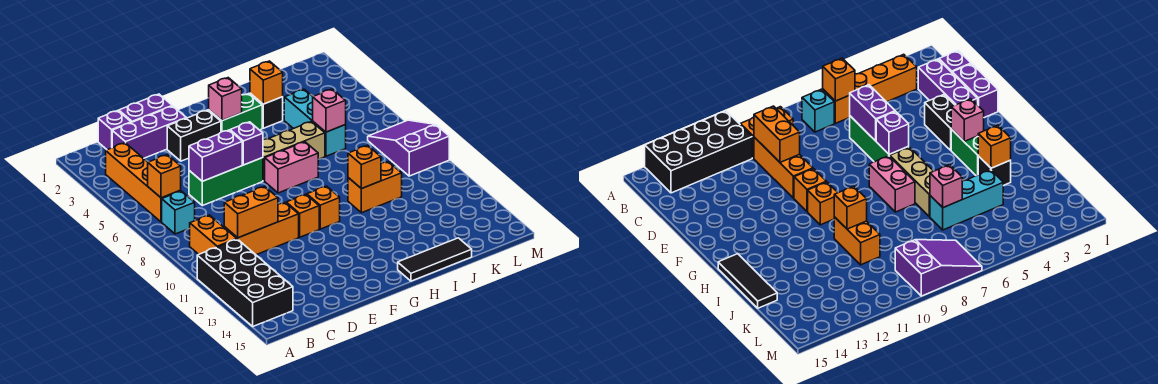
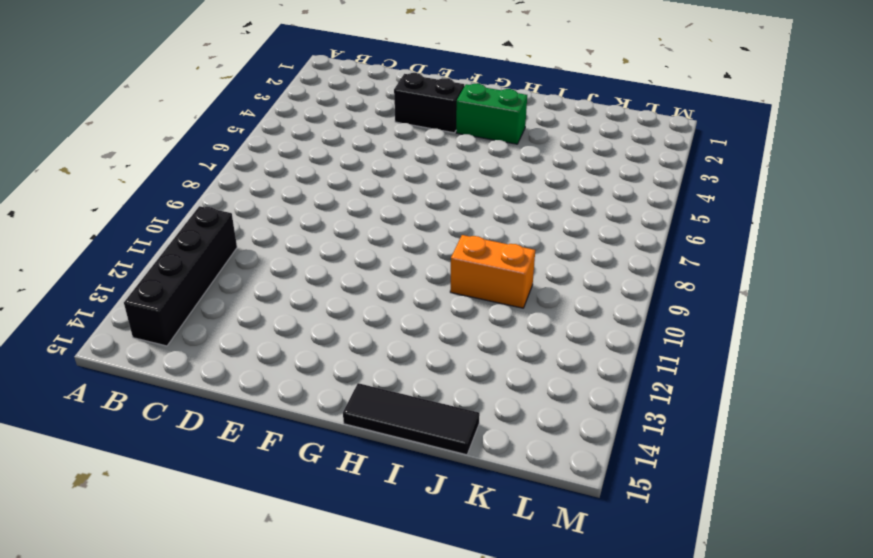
black brick B11:B14 level 1 -> black brick A11:B14 level 1
none -> orange brick B3:B6 level 1
none -> cyan brick B7 level 1
none -> orange brick B9:B10 level 1

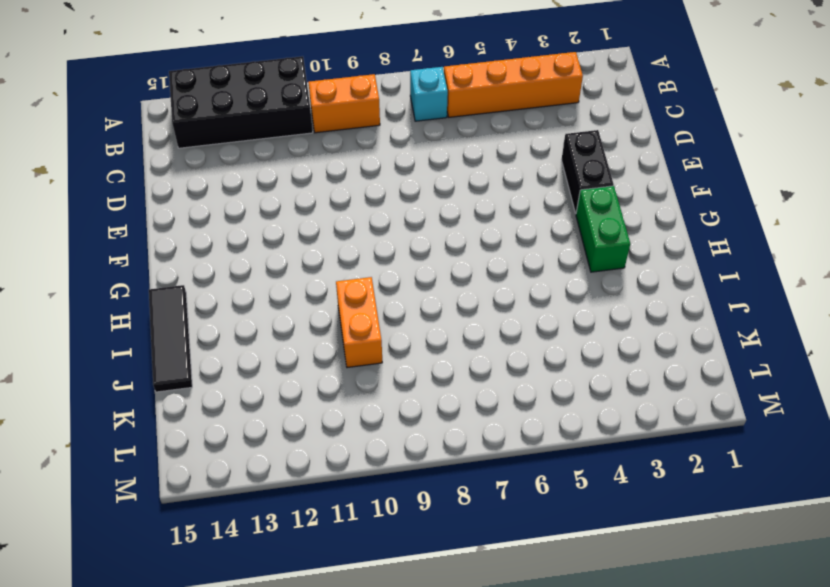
none -> purple brick C1 level 1
none -> purple brick C2:E2 level 1
none -> orange brick C10:E10 level 1

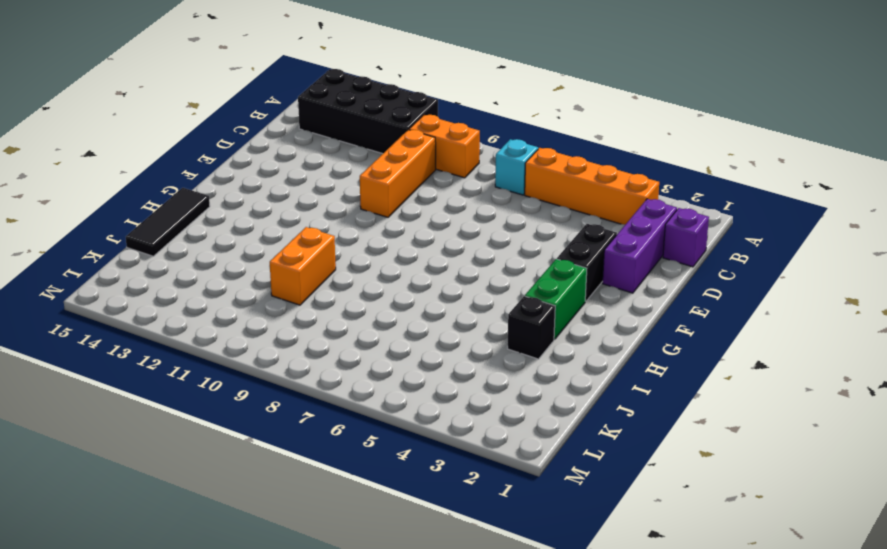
none -> purple brick D1:E1 level 1
none -> green brick D6:F6 level 1
none -> orange brick F10 level 1

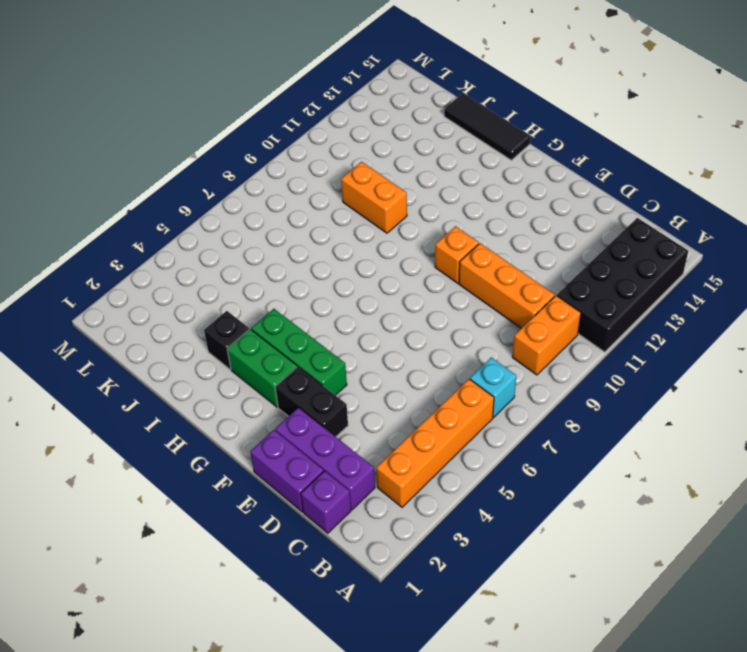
green brick F4:H4 level 1 -> green brick D6:F6 level 1
none -> tan brick G6:I6 level 1
none -> pink brick G7:H7 level 1
none -> orange brick G10 level 1

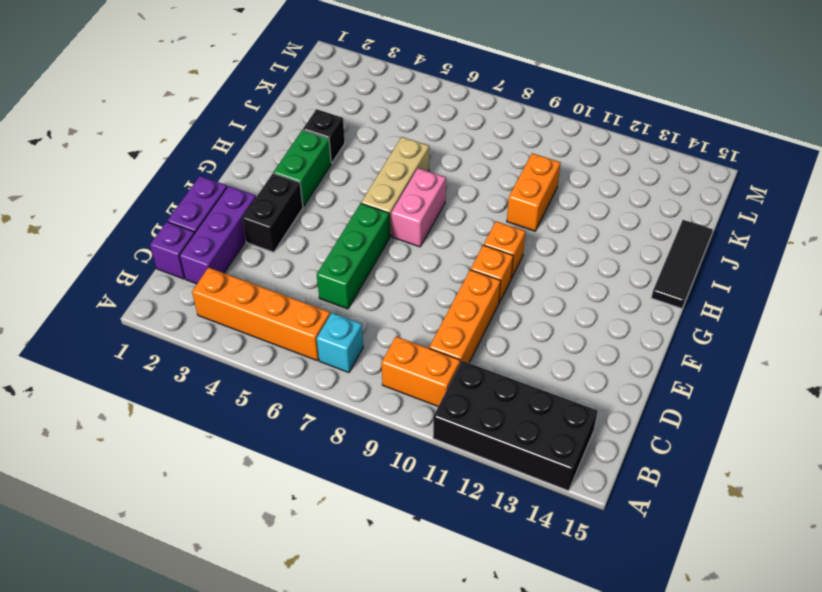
none -> cyan brick J4:J6 level 1
none -> purple slope L7:M9 level 1 top 9
none -> orange brick B6 level 2

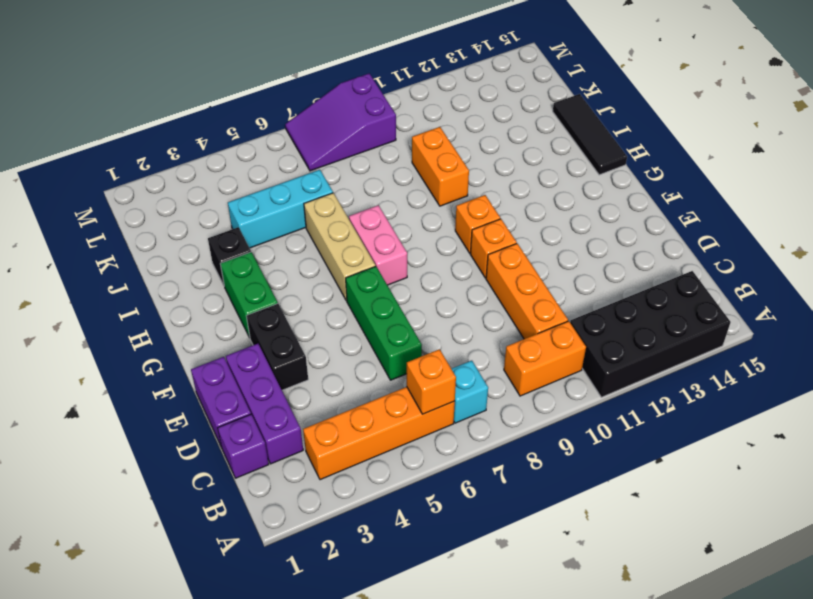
none -> orange brick C10:D10 level 2
none -> purple brick D6:E6 level 2
none -> purple brick F6 level 2

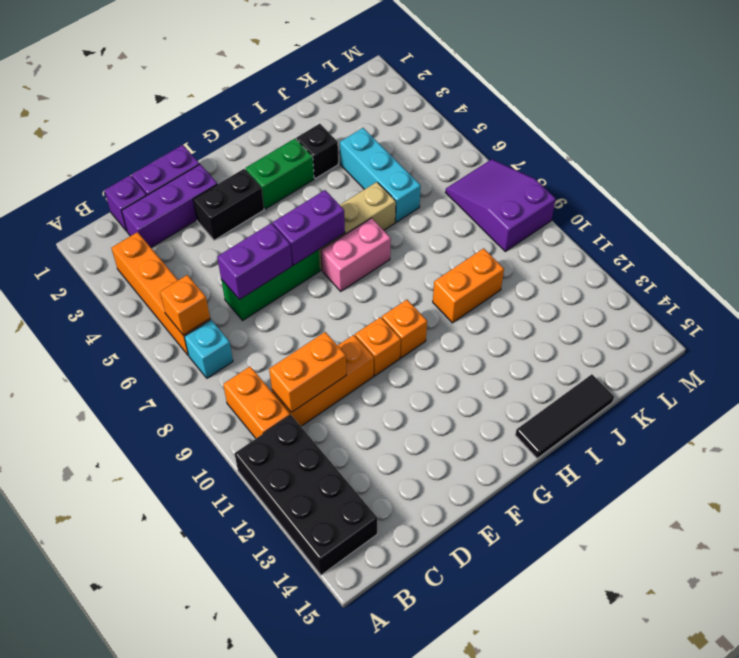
purple brick F6:G6 level 2 -> purple brick F6 level 2
none -> pink brick G3 level 2
none -> orange brick I3 level 2
none -> orange brick I10 level 2

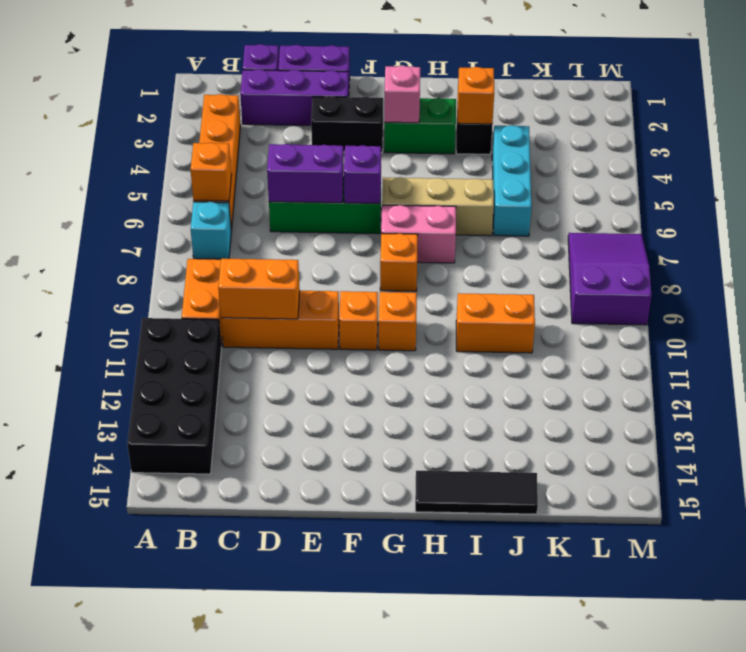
orange brick G8 level 1 -> orange brick I10 level 2
none -> pink brick J6 level 2

